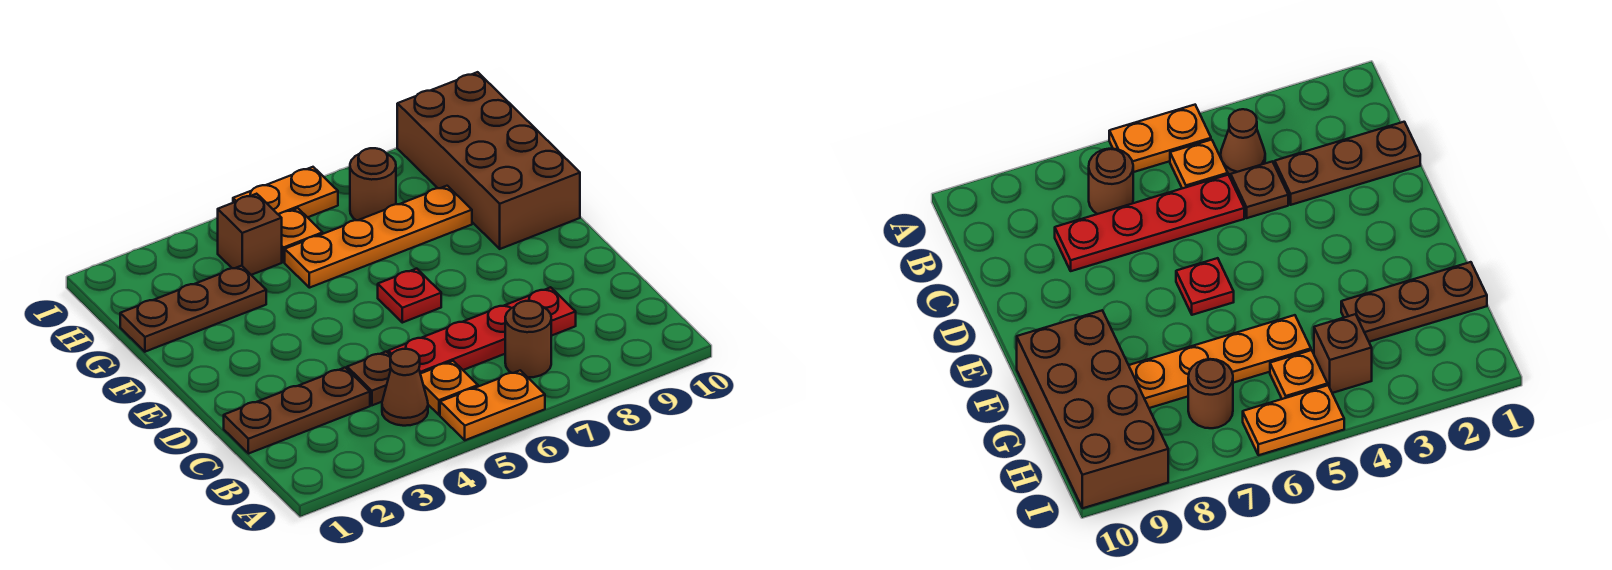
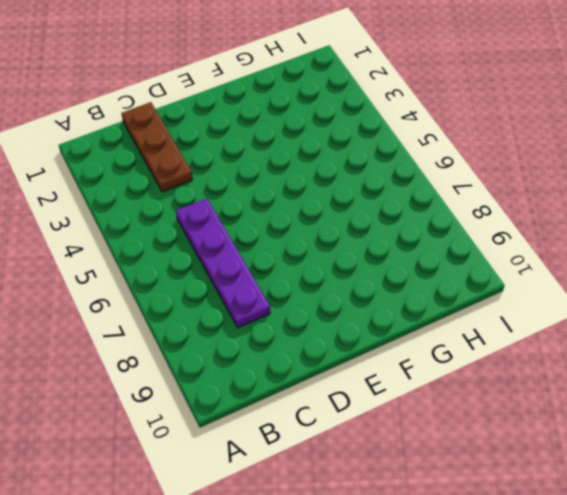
purple plate C5:C8 level 1 -> red plate C5:C8 level 1
none -> orange plate A5:A6 level 1
none -> brown cone B4 level 1
none -> orange plate B5 level 1

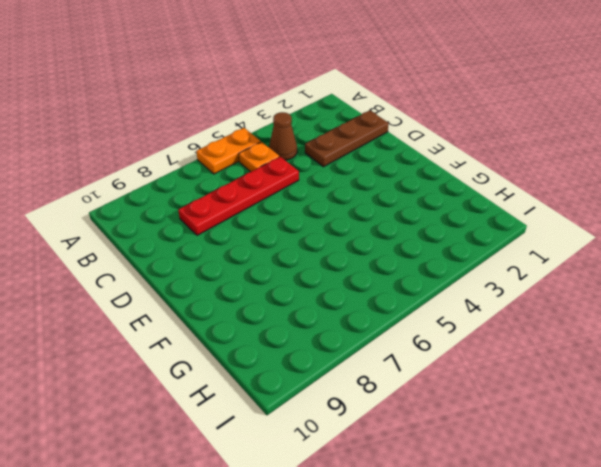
none -> brown round brick B7 level 1
none -> brown plate C4 level 1
none -> red plate E6 level 1

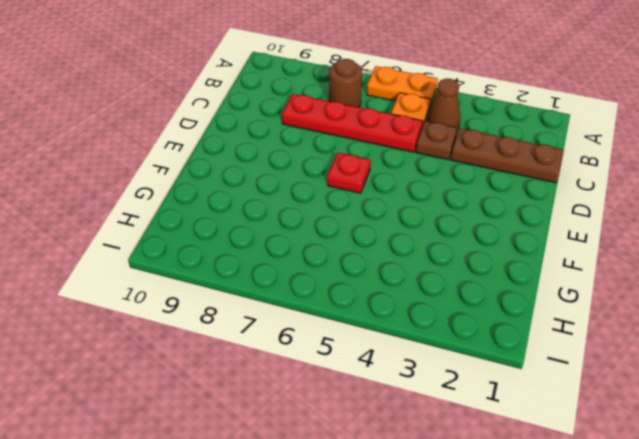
none -> brown brick F9:I10 level 1
none -> brown plate G1:G3 level 1
none -> orange plate G5:G8 level 1

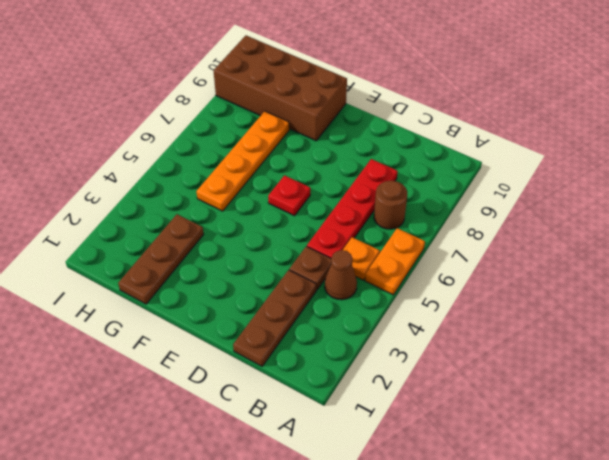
none -> brown brick H4 level 1
none -> orange plate H5 level 1
none -> brown round brick H7 level 1

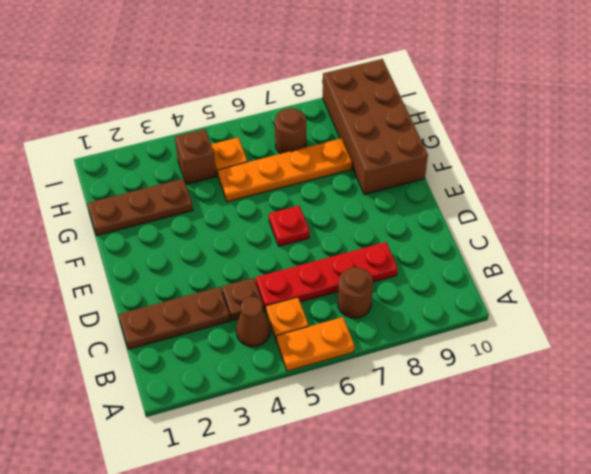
none -> orange plate I5:I6 level 1

